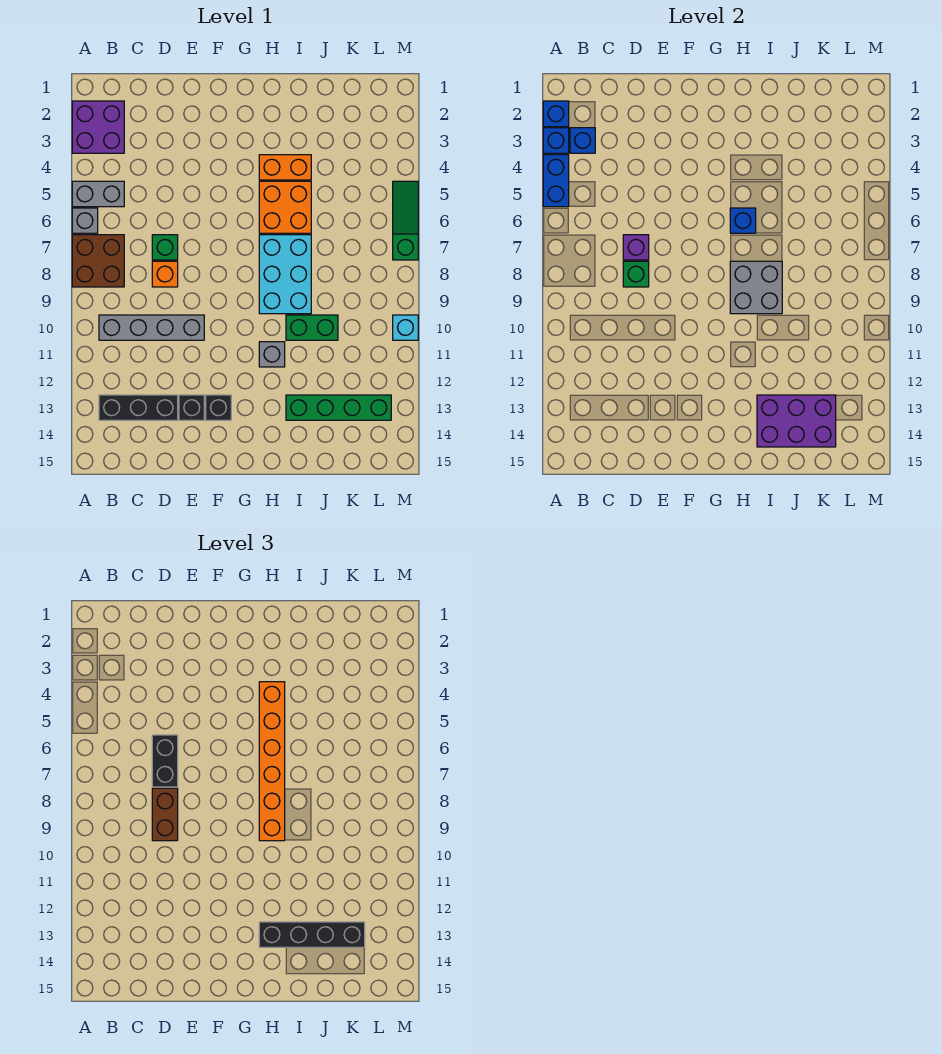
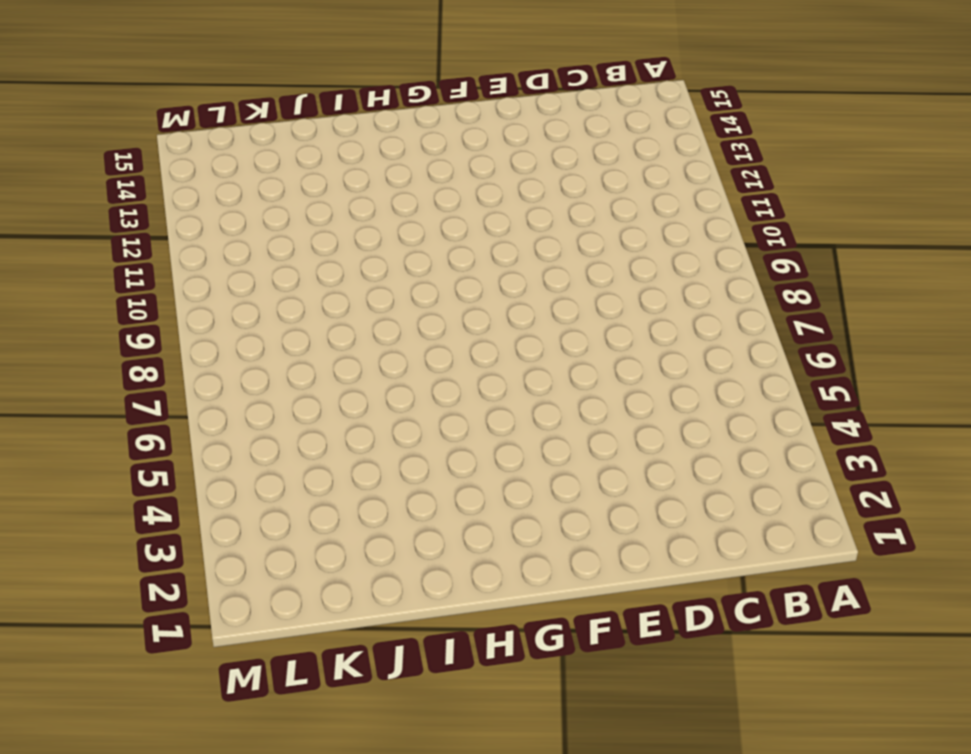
none -> purple brick A2:B3 level 1
none -> grey brick A5:B5 level 1
none -> grey brick A6 level 1
none -> brown brick A7:B8 level 1

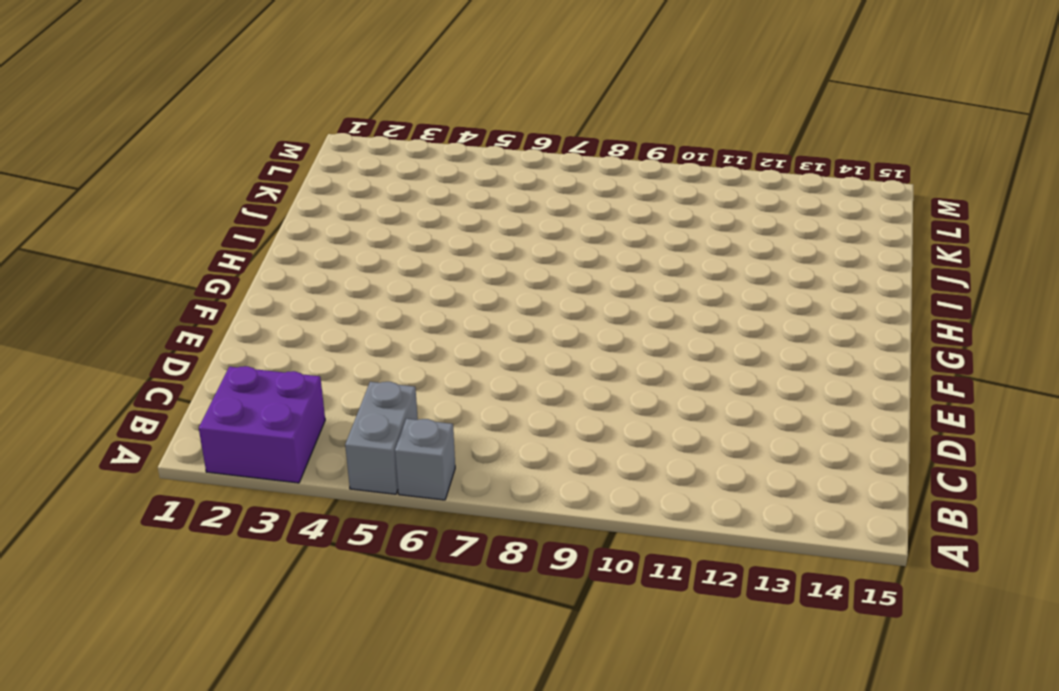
none -> brown brick A7:B8 level 1
none -> grey brick B10:E10 level 1
none -> black brick B13:D13 level 1
none -> green brick D7 level 1

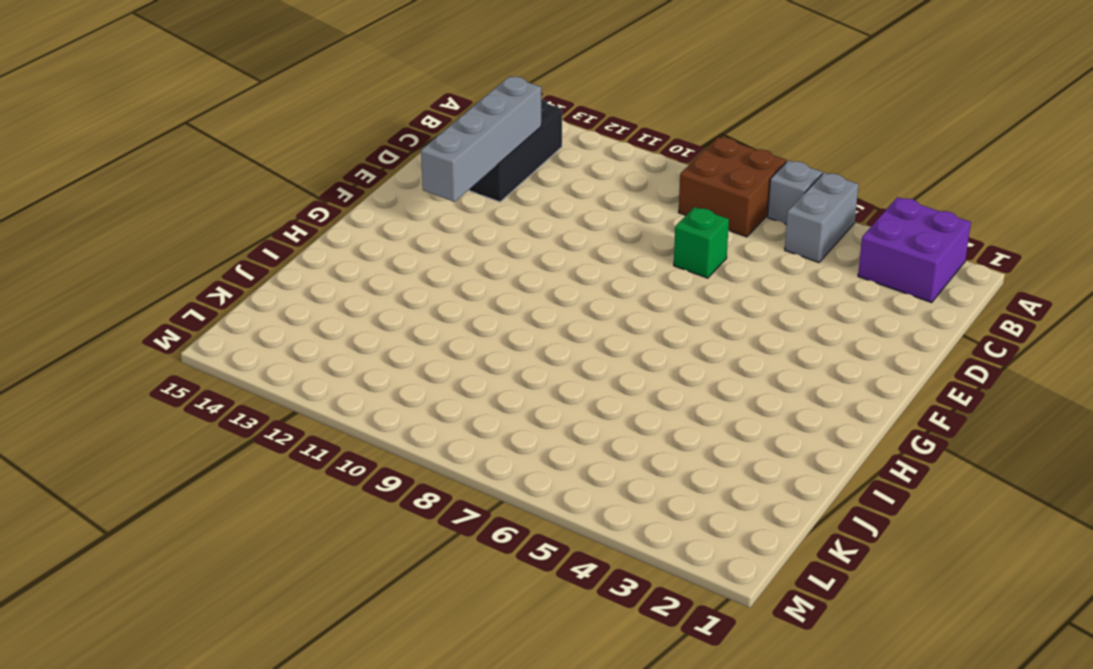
grey brick C13:F13 level 2 -> grey brick B10:E10 level 1
none -> orange brick D8 level 1
none -> black brick E13 level 1
none -> black brick F13 level 1
none -> orange brick H4:I4 level 1

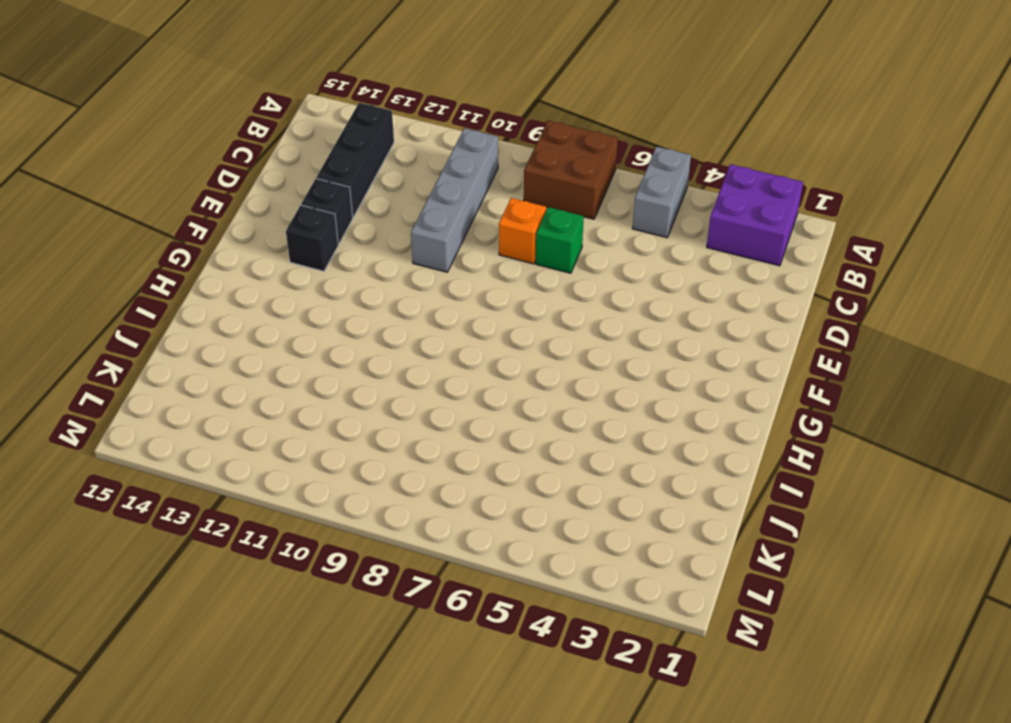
none -> grey brick A6 level 1
none -> orange brick H4:I4 level 1
none -> orange brick H5:I6 level 1
none -> cyan brick H7:I9 level 1

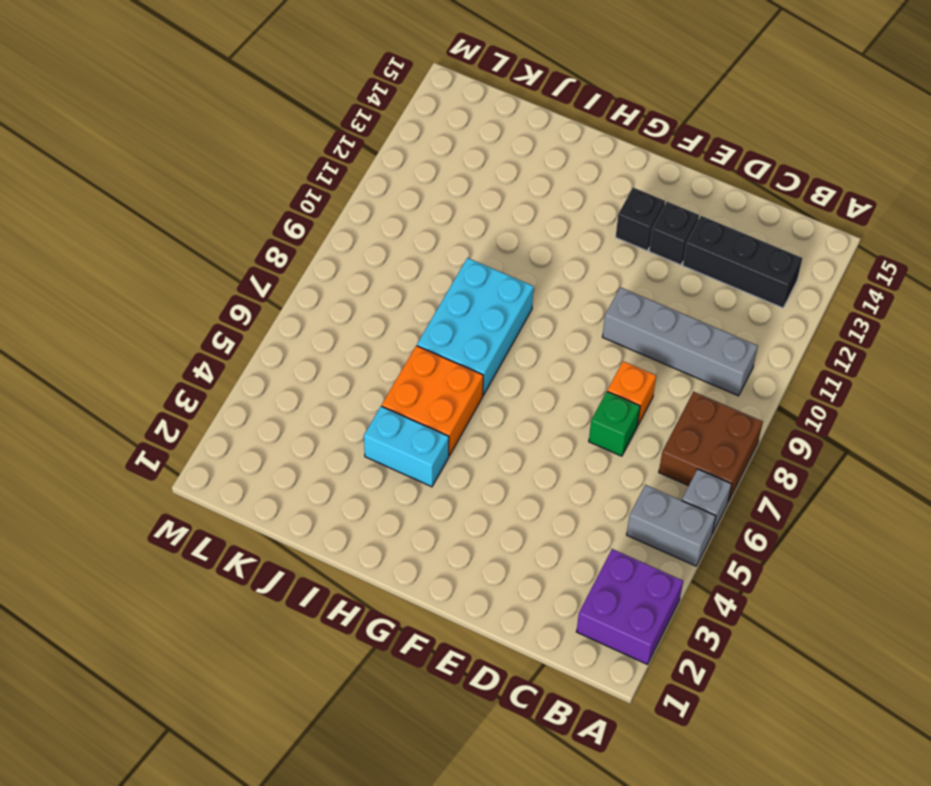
cyan brick H4:I4 level 1 -> orange brick H4:I4 level 1
none -> grey brick H11 level 1
none -> green brick I10:J10 level 1
none -> green brick I13:L13 level 1
none -> green slope M5:M7 level 1 top 7

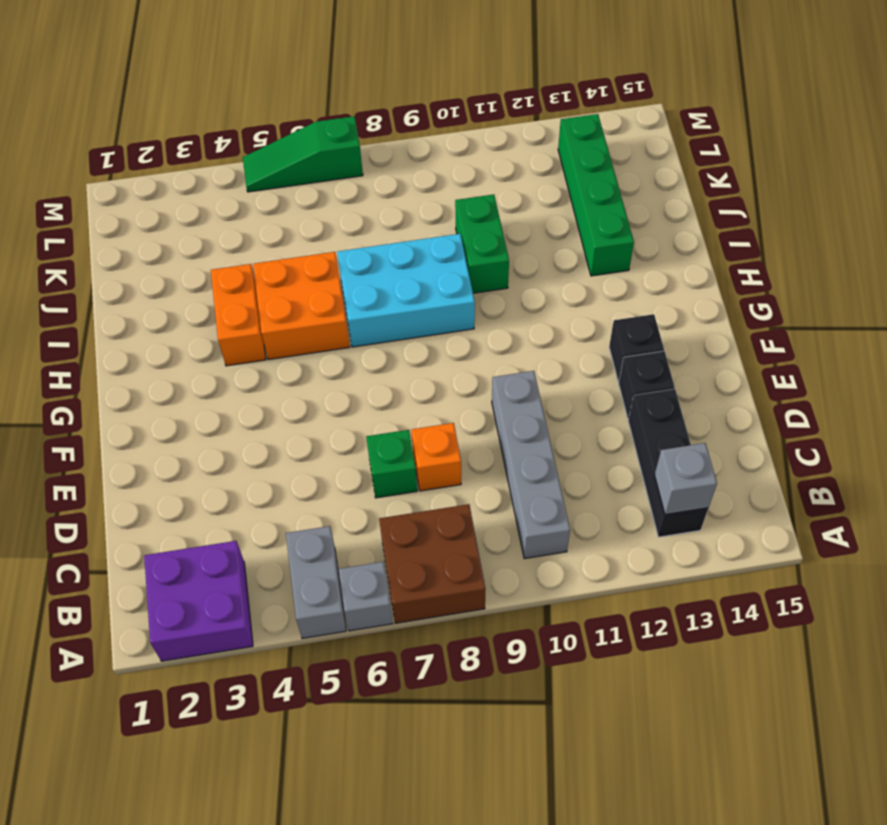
grey brick B13 level 2 -> grey brick H11 level 1
none -> cyan brick M10 level 1
none -> blue brick A2 level 2
none -> blue brick A3 level 2
none -> blue brick A4:A5 level 2

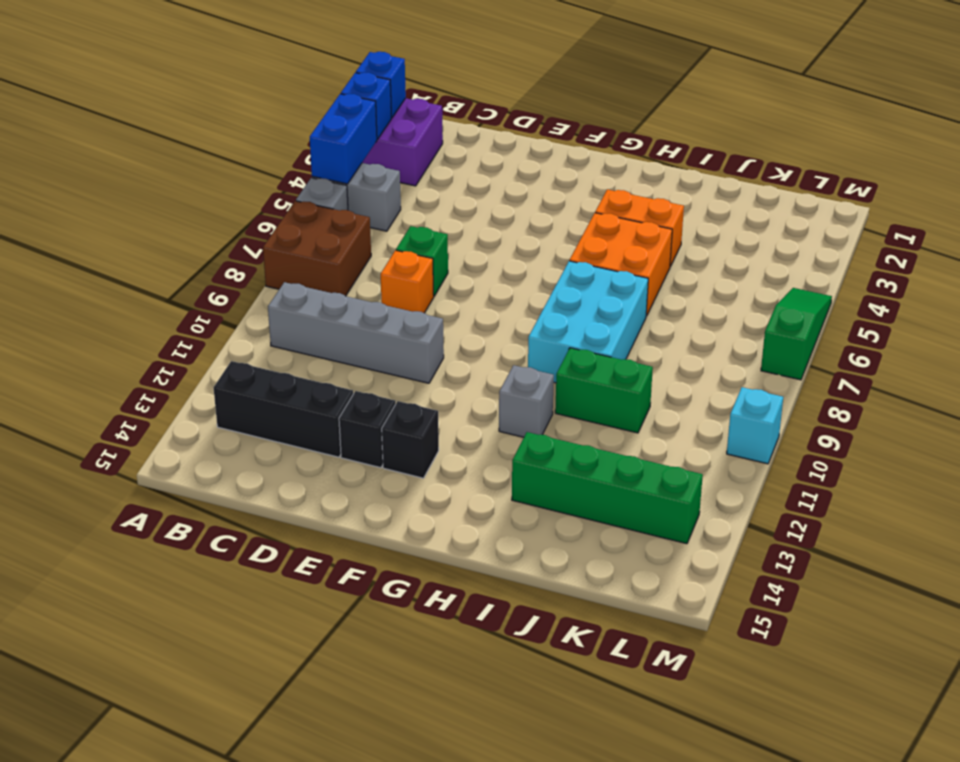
none -> blue brick B3 level 2
none -> purple brick D7 level 2
none -> green brick D8 level 2
none -> blue brick H6 level 2

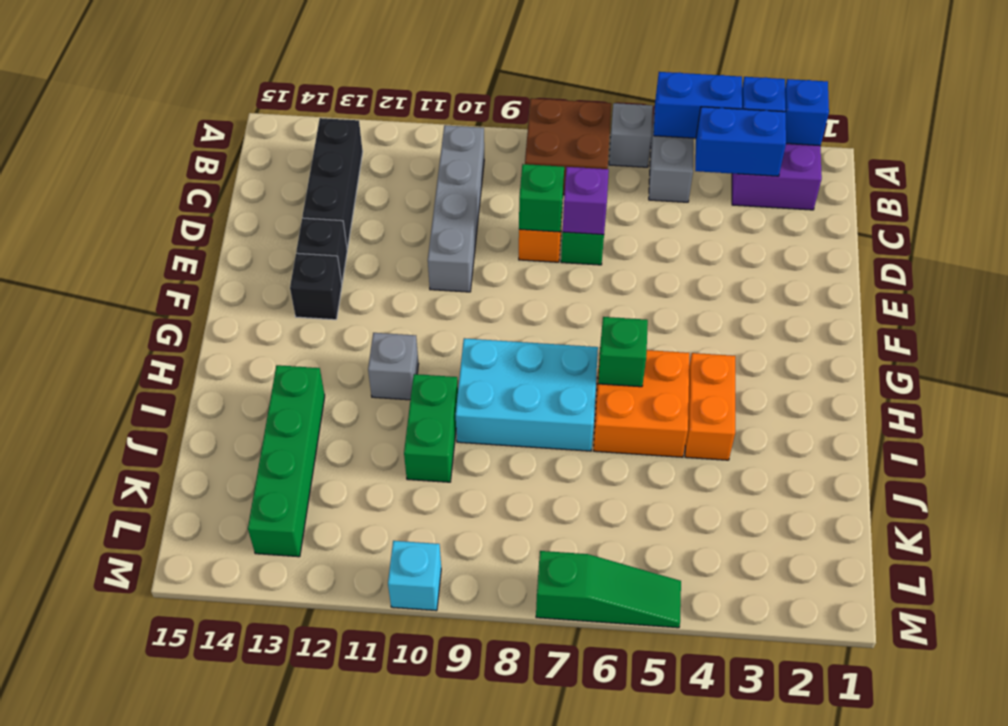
blue brick B3:B4 level 2 -> blue brick B3 level 2
green brick H6 level 2 -> blue brick H6 level 2
none -> grey brick H8:I9 level 2
none -> purple brick I13:K14 level 2
none -> black brick D6:D7 level 3
none -> brown brick D8:D9 level 3

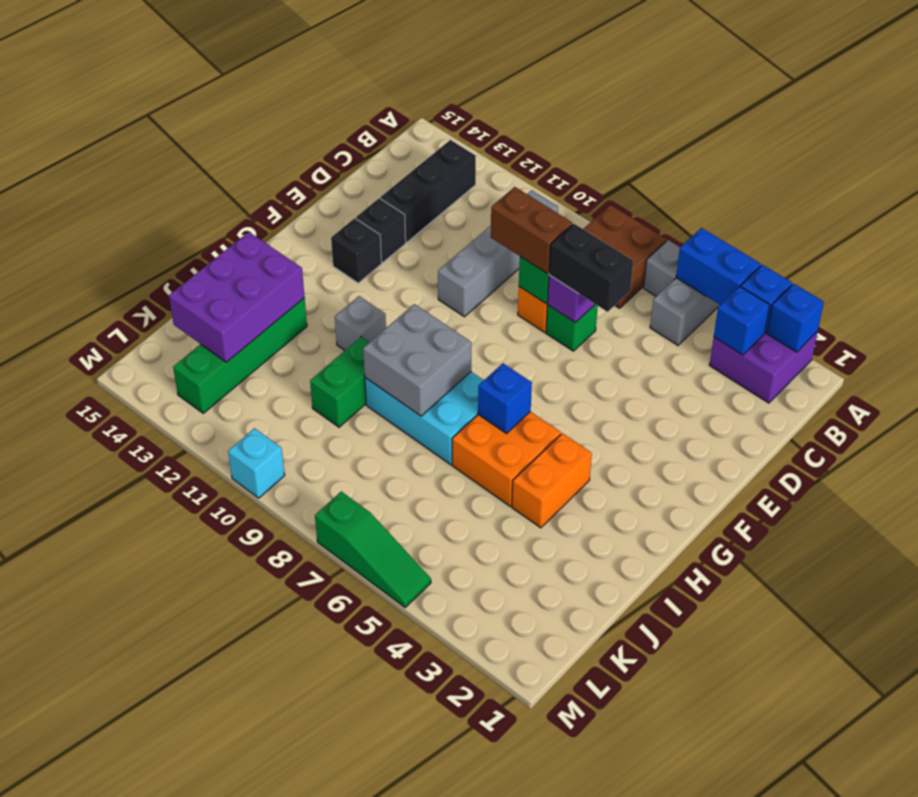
none -> orange brick H4:H9 level 3
none -> black brick H13:K13 level 3

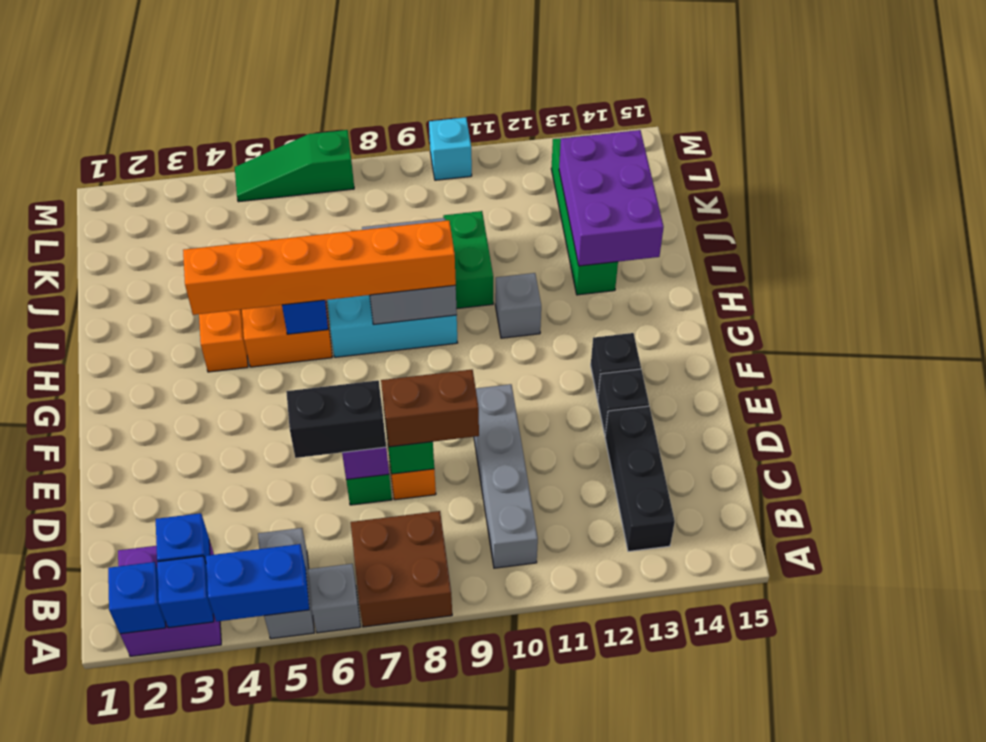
none -> black brick H13:K13 level 3

